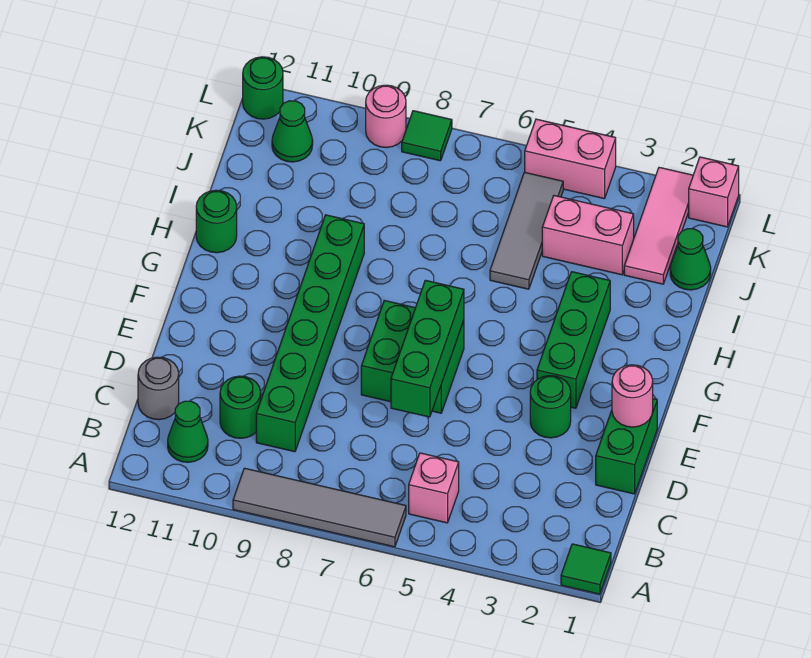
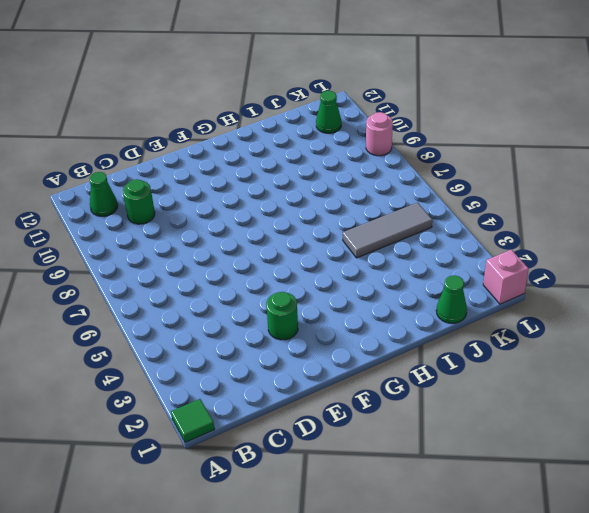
none -> grey tile A6:A9 level 1
none -> pink brick B5 level 1
none -> green brick C9:H9 level 1

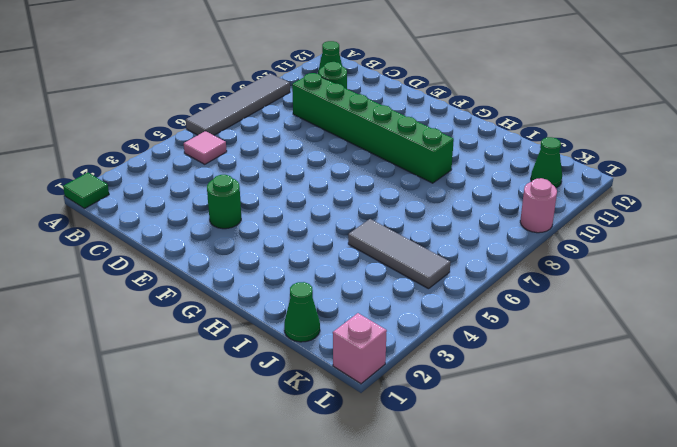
pink tile B5 level 1 -> pink brick B5 level 1
none -> grey round brick C12 level 1
none -> green brick D1:E1 level 1
none -> green brick E6:F7 level 1

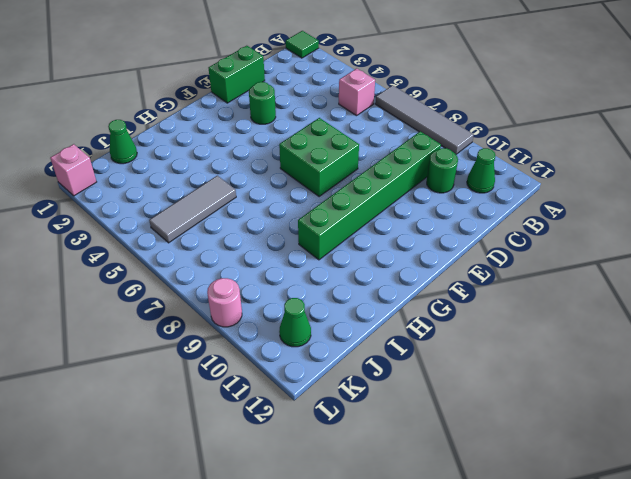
none -> grey round brick C12 level 1
none -> green brick F3:H3 level 1
none -> green round brick H12 level 1

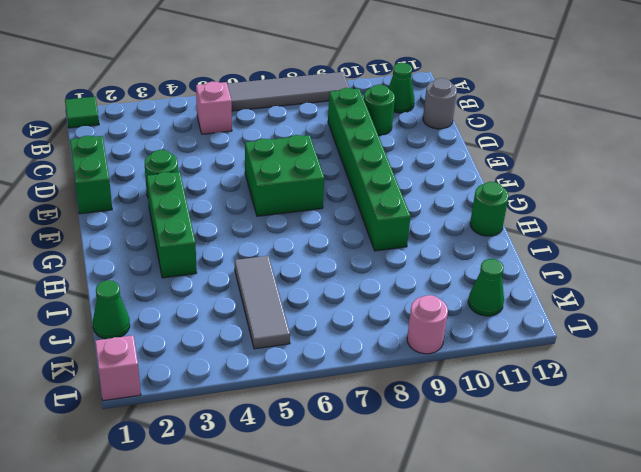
none -> pink tile J2:L2 level 1
none -> pink brick J3:J4 level 1
none -> pink brick L4:L5 level 1

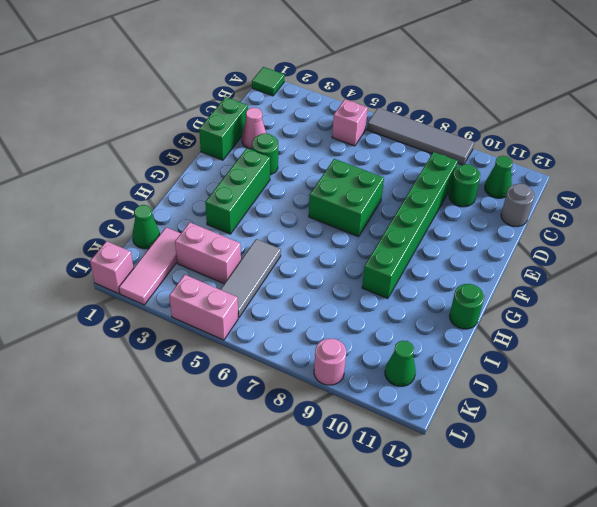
pink cone D2 level 1 -> none
none -> green tile L8 level 1
none -> green round brick L12 level 1
none -> green brick D6:F6 level 2

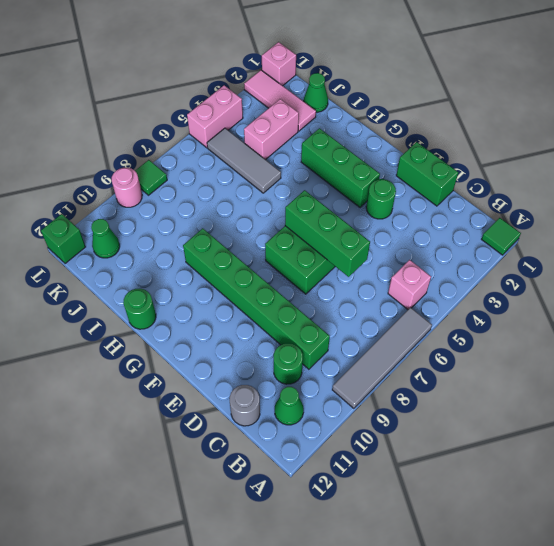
green brick L12 level 1 -> green round brick L12 level 1
none -> pink round brick E1 level 2

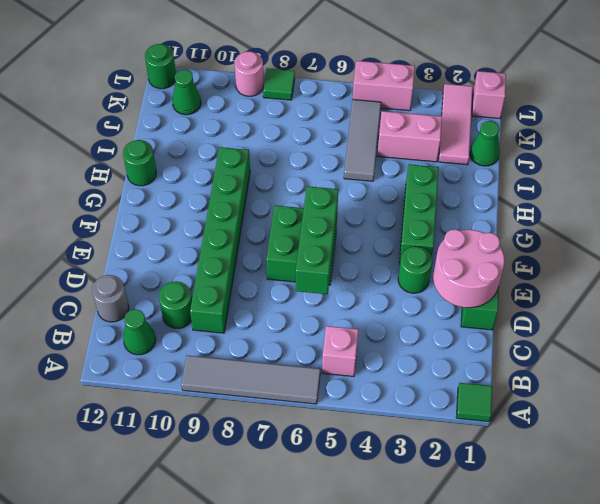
pink round brick D1:E2 level 2 -> pink round brick E1 level 2

